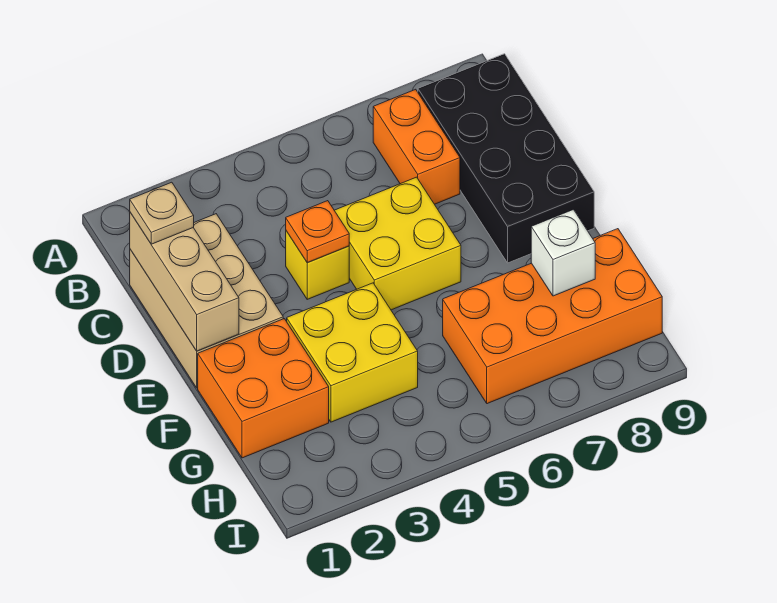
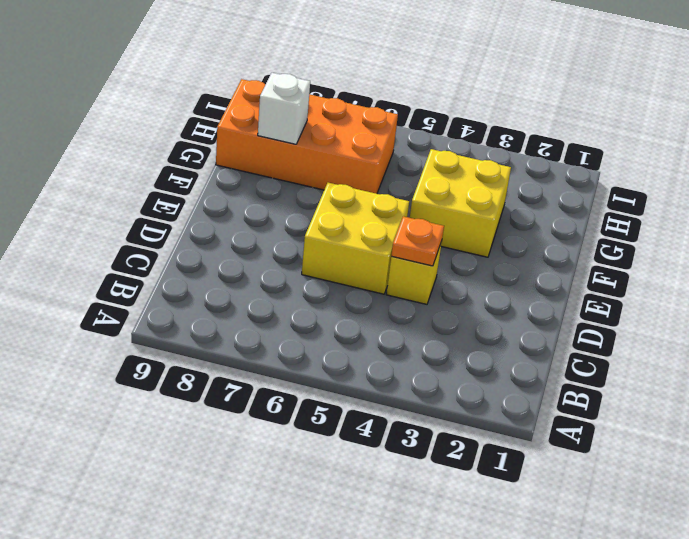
none -> orange brick B7:C7 level 1
none -> black brick B8:E9 level 1
none -> tan brick C1:E2 level 1

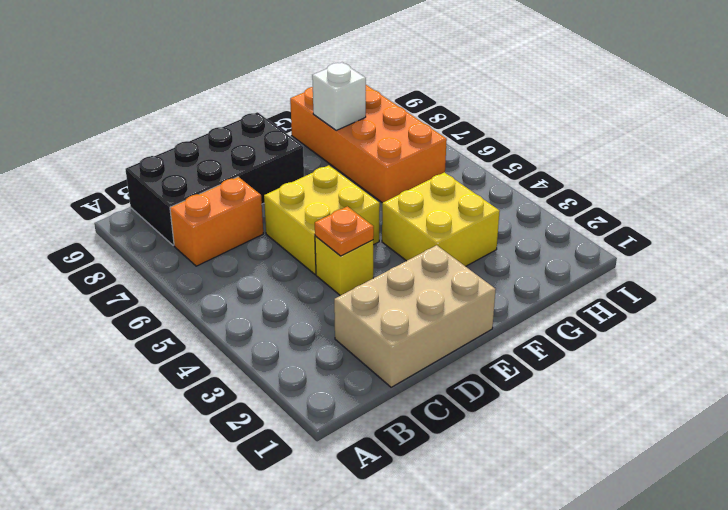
none -> orange brick F1:G2 level 1
none -> tan brick C1:E1 level 2
none -> tan plate C1 level 3

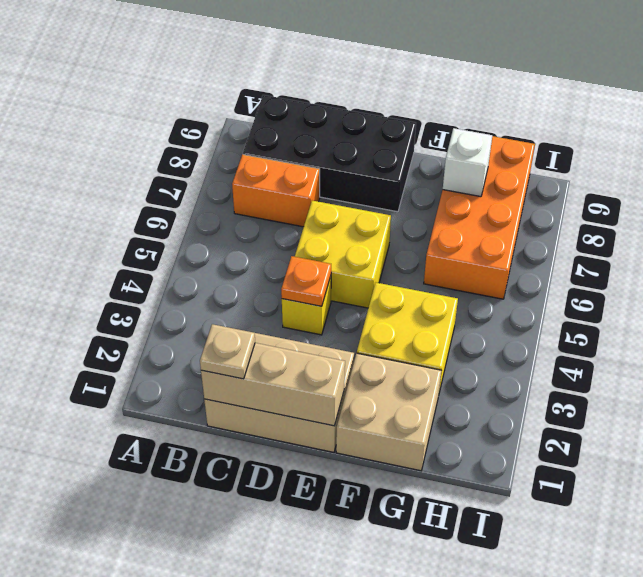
tan brick F1:G2 level 1 -> orange brick F1:G2 level 1

